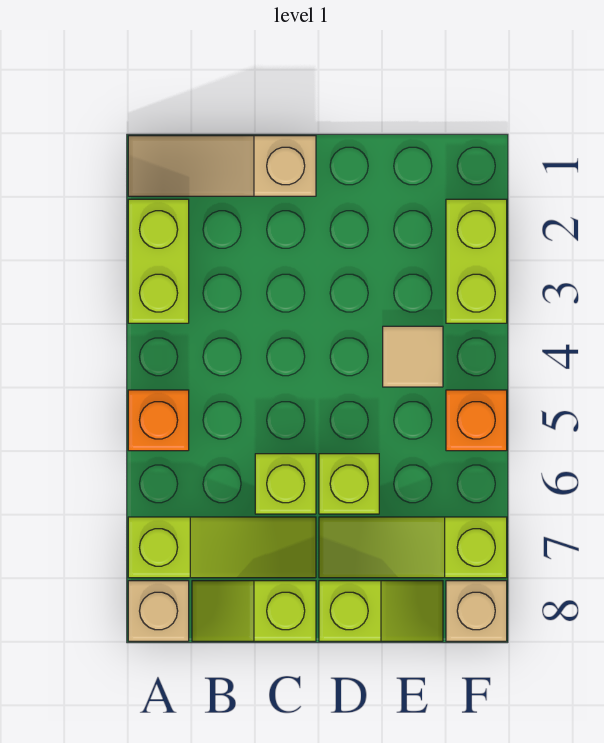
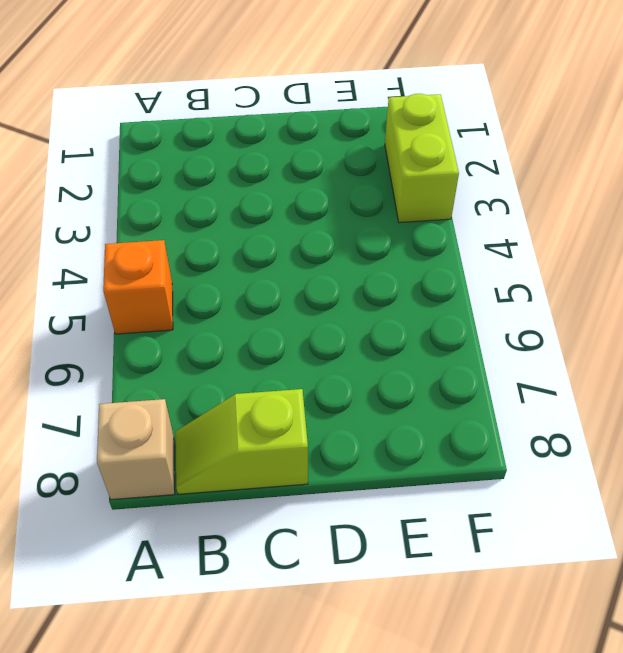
none -> tan slope A1:C1 level 1 top C
none -> lime brick A2:A3 level 1
none -> lime slope A7:C7 level 1 top A

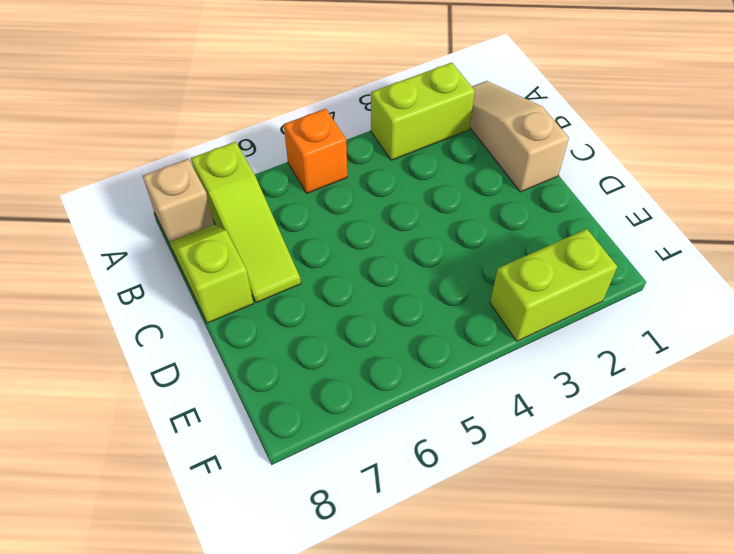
none -> lime brick C6 level 1
none -> lime brick D6 level 1
none -> lime slope D7:F7 level 1 top F

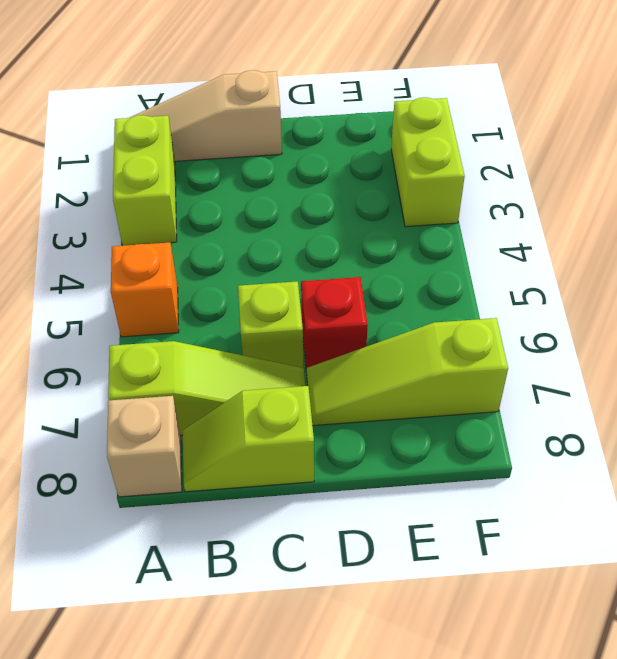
red brick D6 level 1 -> lime brick D6 level 1
none -> lime slope D8:E8 level 1 top D
none -> tan tile E4 level 1
none -> orange brick F5 level 1

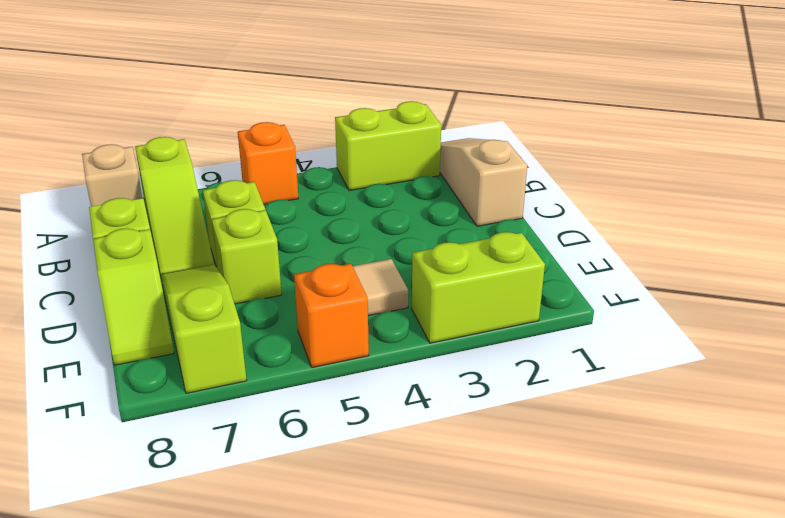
none -> tan brick F8 level 1

